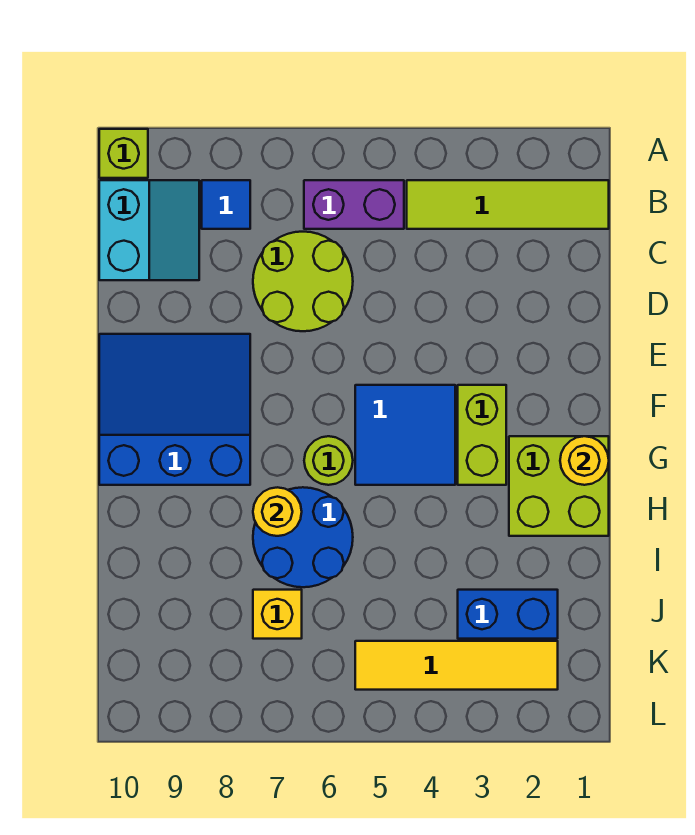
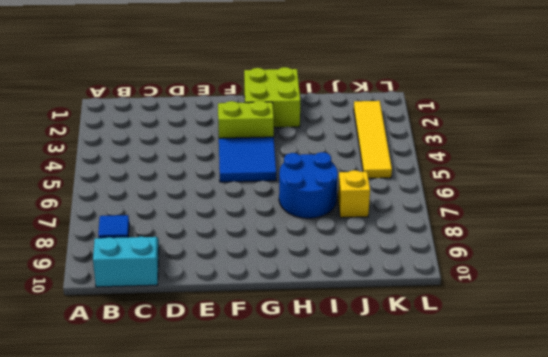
none -> lime brick A10 level 1
none -> lime tile B1:B4 level 1
none -> purple brick B5:B6 level 1

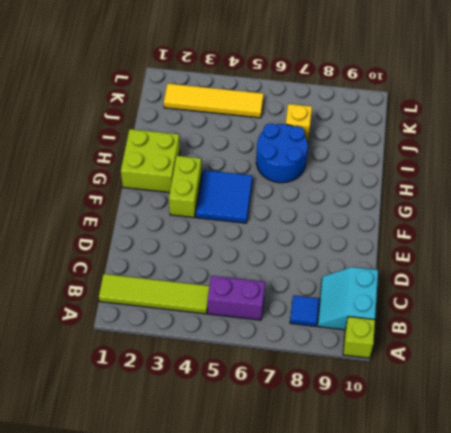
none -> lime round brick C6:D7 level 1
none -> blue slope E8:G10 level 1 top G
none -> lime round brick G6 level 1

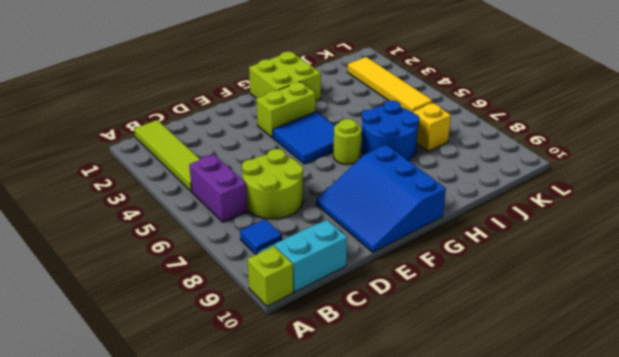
none -> blue brick J2:J3 level 1
none -> yellow round brick G1 level 2
none -> yellow round brick H7 level 2

